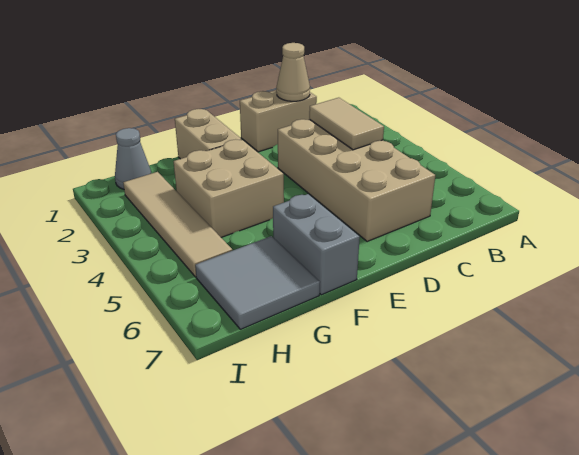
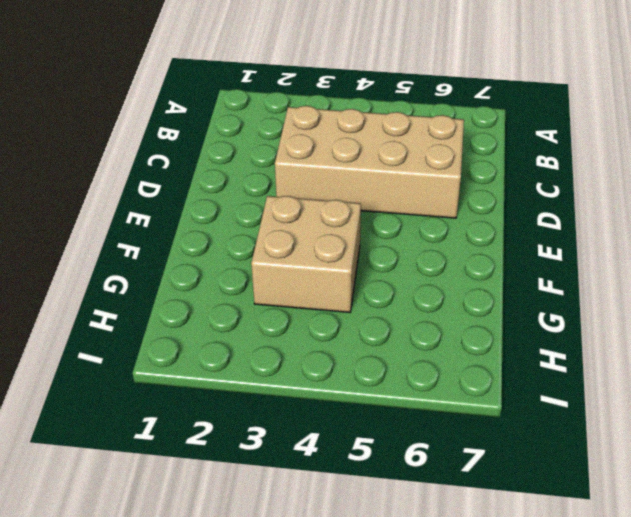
none -> tan brick C1:D1 level 1
none -> tan brick F1:F2 level 1

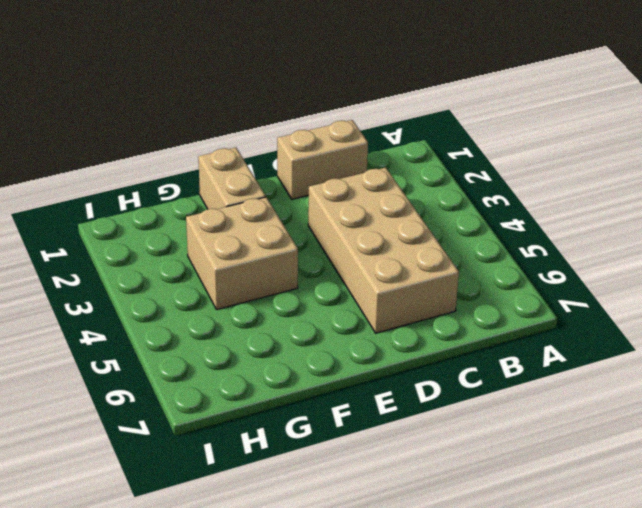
none -> grey brick F6:F7 level 1
none -> grey tile G6:H7 level 1

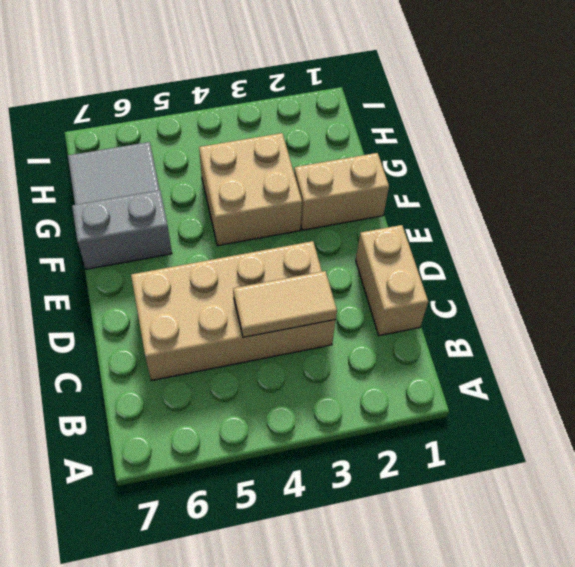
none -> grey cone H1 level 1
none -> tan tile H2:H5 level 1

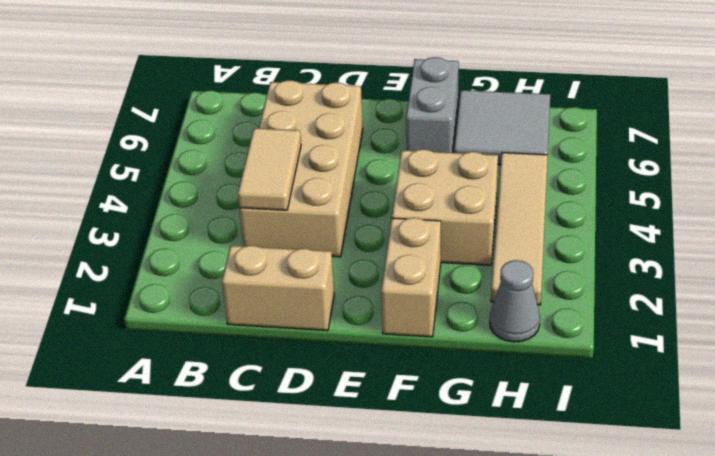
none -> tan cone C1 level 2

